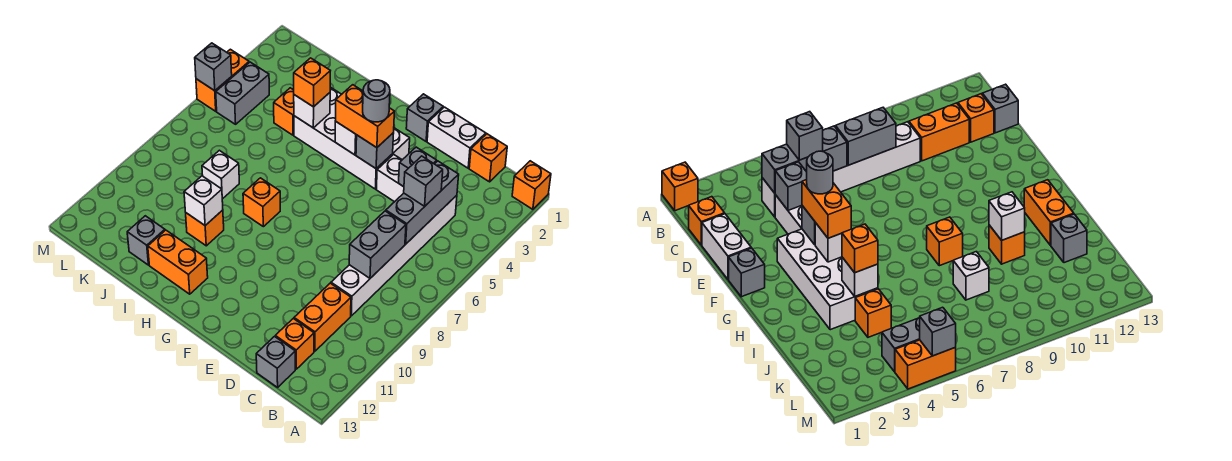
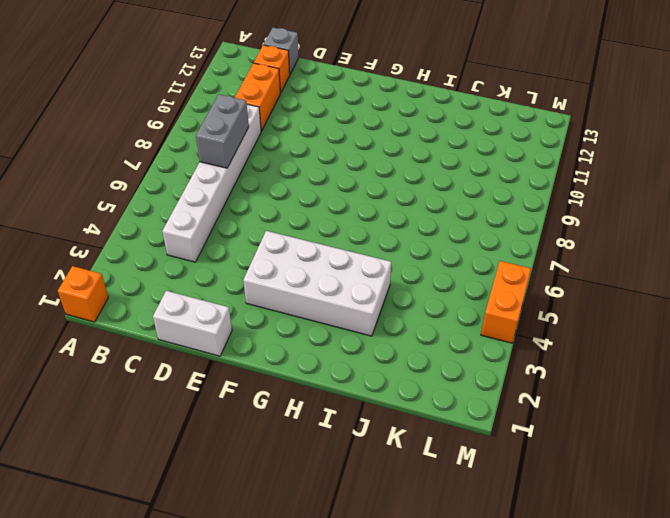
none -> orange brick C1 level 1
none -> white brick D4:E4 level 1
none -> grey brick F1 level 1
none -> orange brick H8 level 1

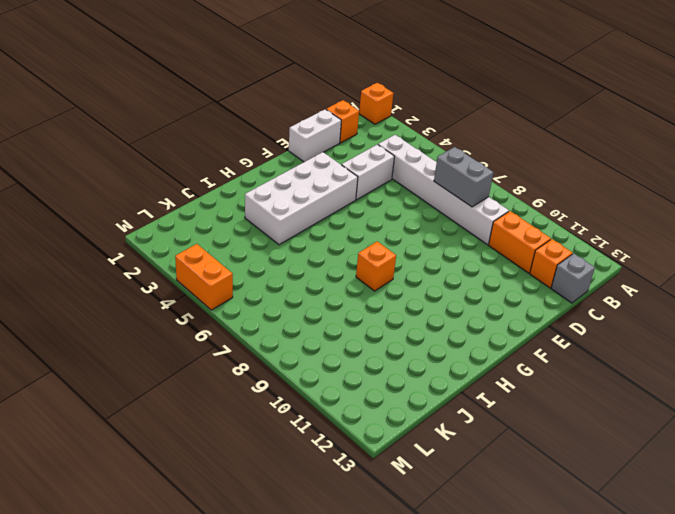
none -> grey brick F1 level 1
none -> orange brick H12:I12 level 1
none -> orange brick I10 level 1
none -> orange brick J4 level 1

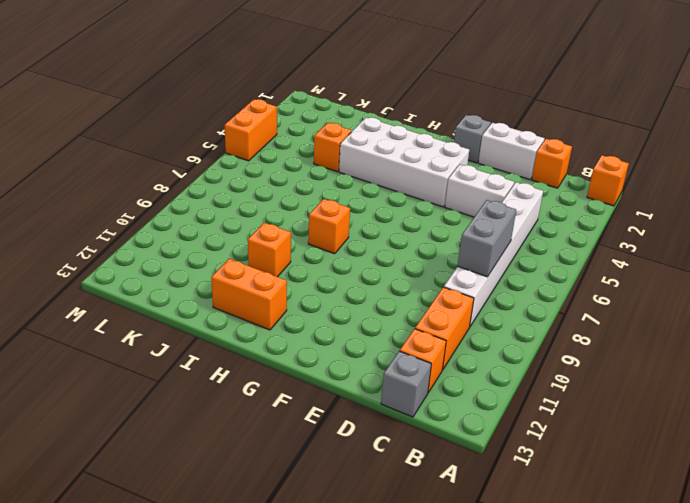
none -> white brick J8 level 1
none -> grey brick J12 level 1
none -> grey brick L4:L5 level 1
none -> grey brick C4:C6 level 2

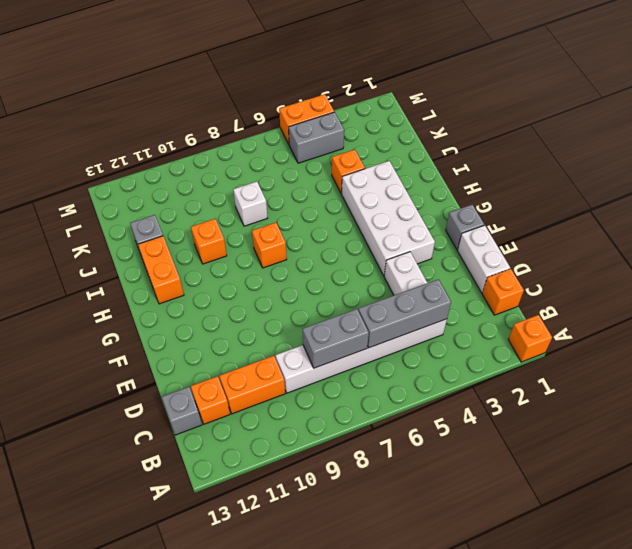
none -> grey brick D4 level 2
none -> grey brick F4 level 2
none -> white brick G4 level 2
none -> white brick I4 level 2

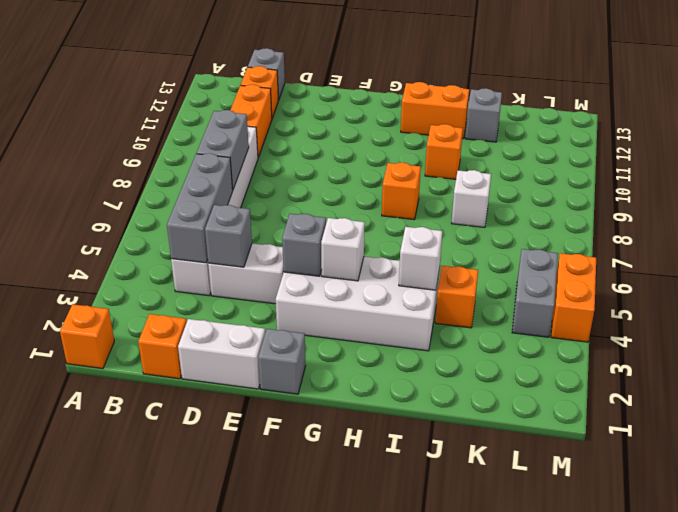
none -> white brick I10 level 2
none -> grey brick M5 level 2
none -> grey brick C5 level 3
none -> orange brick F4:G4 level 3

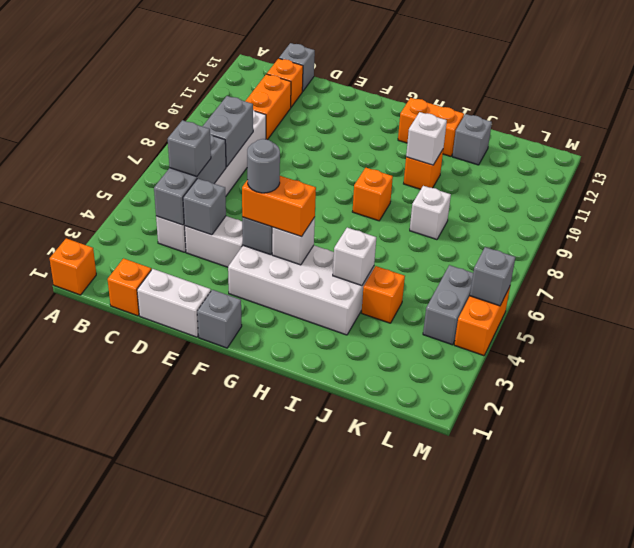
none -> orange brick I4 level 3

